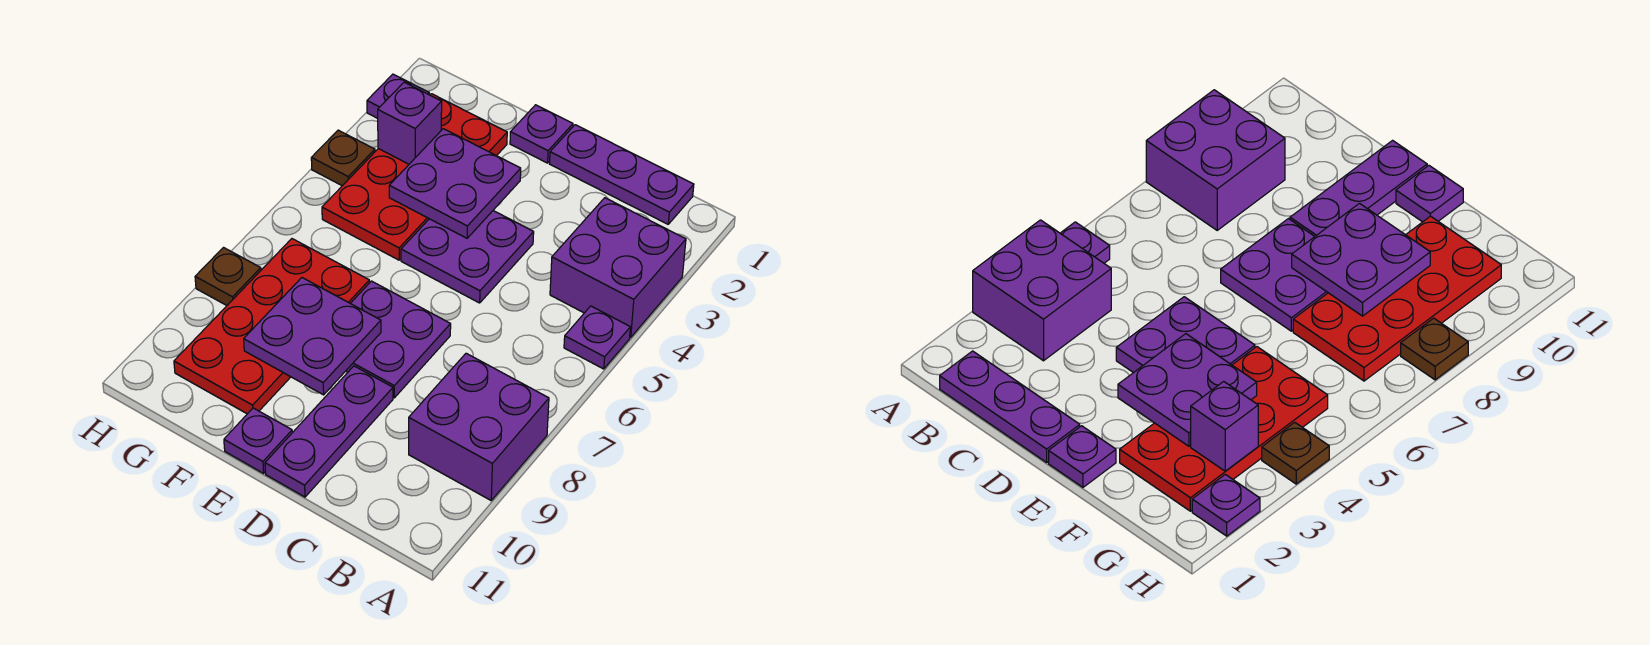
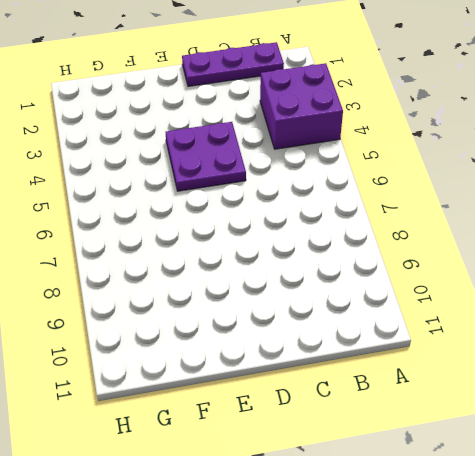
none -> purple plate A5 level 1
none -> purple brick A8:B9 level 1
none -> purple plate D7:E8 level 1

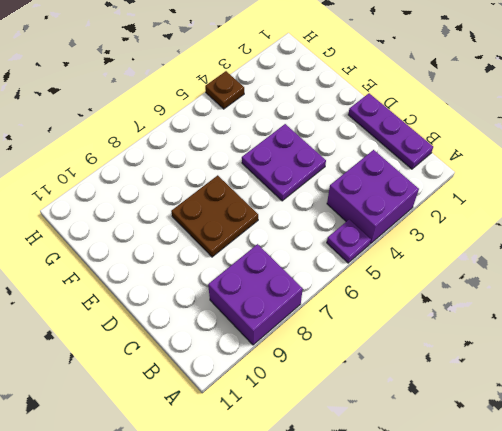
brown plate D7:E8 level 1 -> purple plate D7:E8 level 1
none -> purple plate D9:D11 level 1
none -> purple plate E1 level 1
none -> purple plate E11 level 1

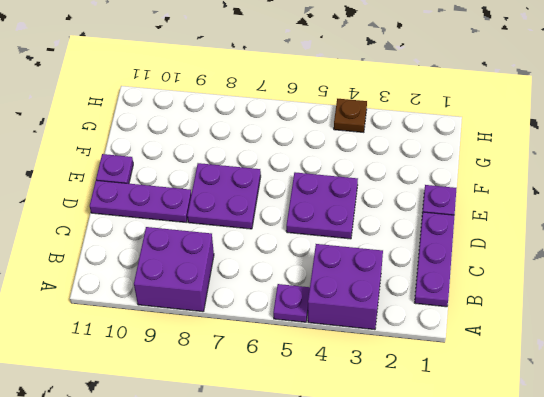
none -> red plate F2:G5 level 1
none -> red plate F7:G10 level 1
none -> purple plate H2 level 1

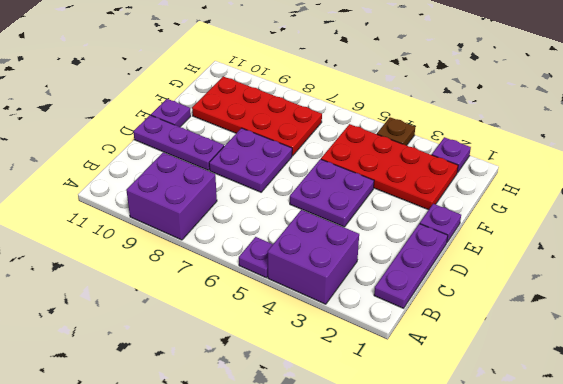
none -> brown plate H8 level 1
none -> purple plate E3:F4 level 2
none -> purple plate E8:F9 level 2

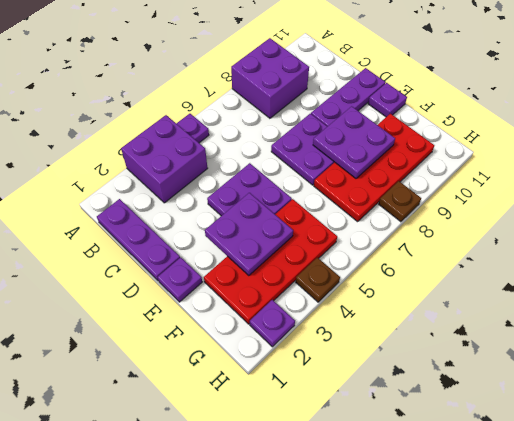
none -> purple brick G3 level 2

